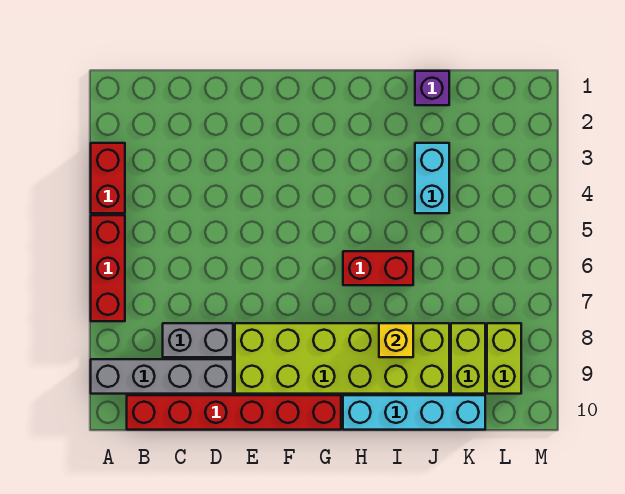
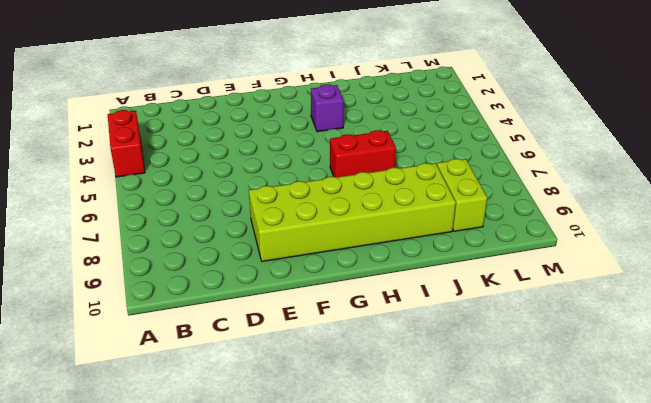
purple brick H3 level 1 -> purple brick J1 level 1
none -> red brick A5:A7 level 1
none -> grey brick A9:D9 level 1
none -> red brick B10:G10 level 1

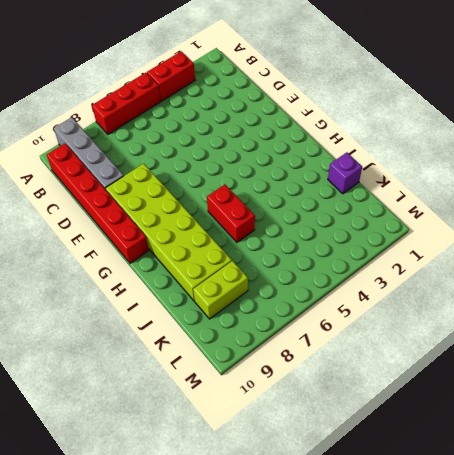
none -> grey brick C8:D8 level 1
none -> cyan brick H10:K10 level 1
none -> cyan brick J3:J4 level 1

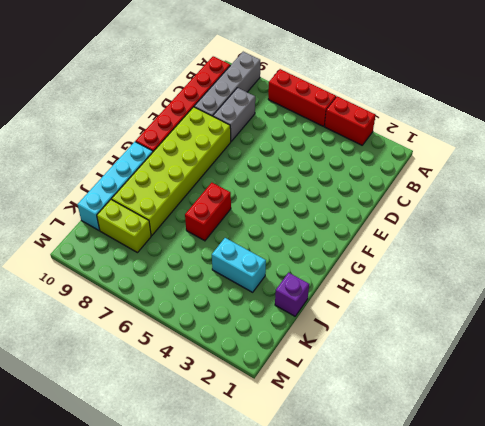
none -> lime brick L8:L9 level 1
none -> yellow brick I8 level 2

